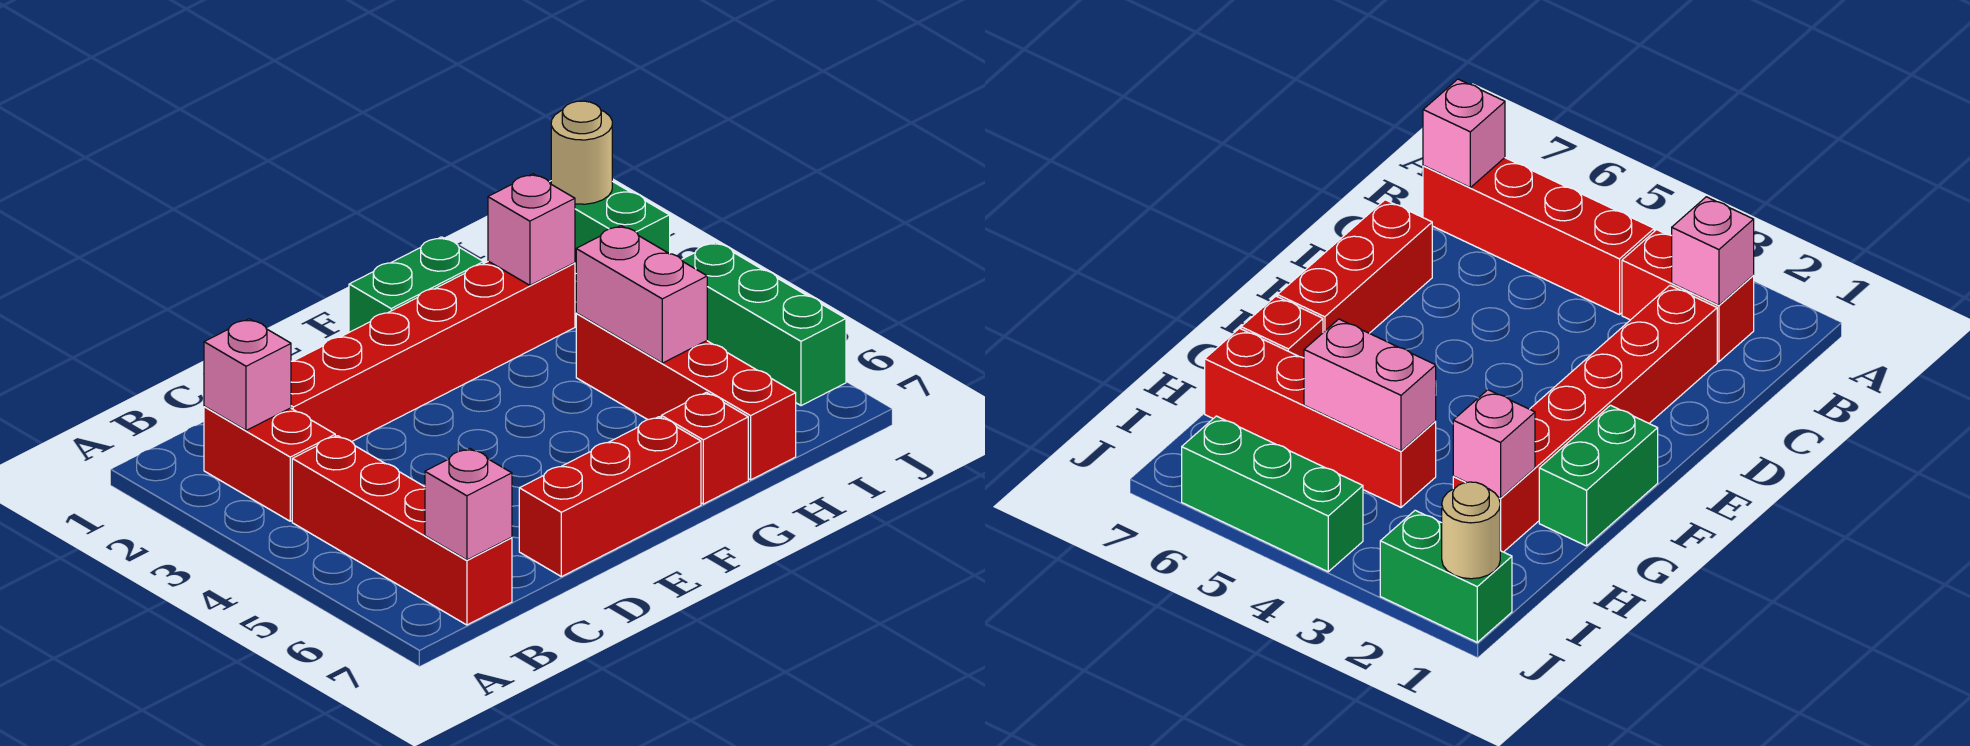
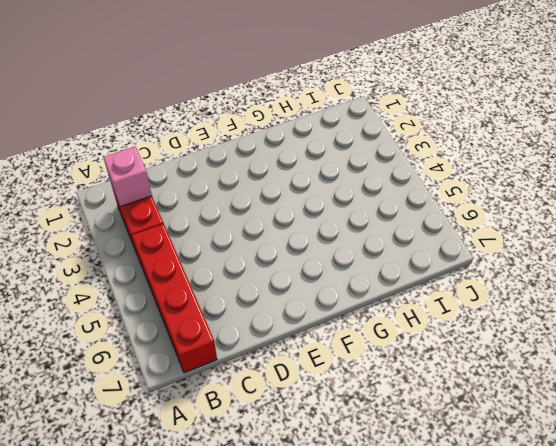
none -> red brick C2:H2 level 1
none -> red brick D7:F7 level 1
none -> green brick F1:G1 level 1

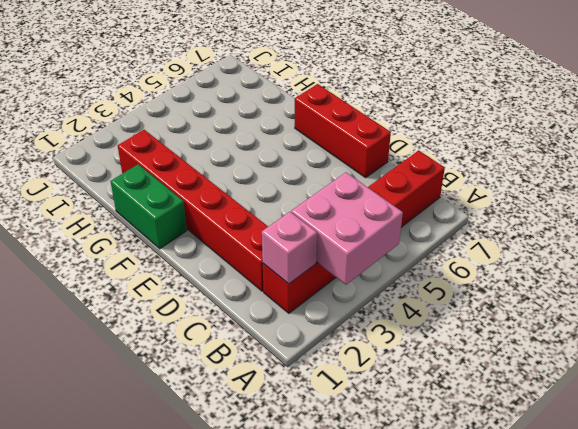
pink brick A3:B4 level 2 -> none
none -> red brick G7 level 1
none -> red brick H4:H7 level 1
none -> green brick J1:J2 level 1

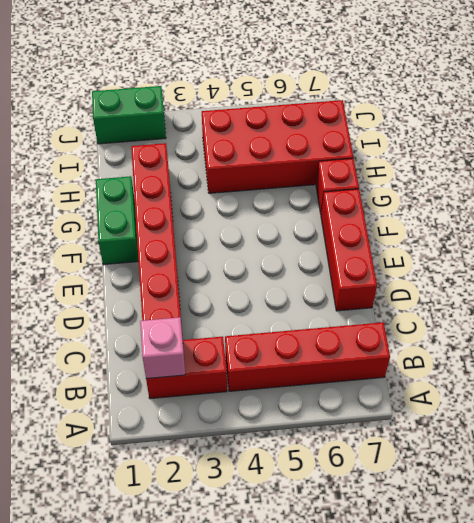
red brick H4:I7 level 1 -> red brick H4:H7 level 1
none -> green brick J4:J6 level 1
none -> pink brick B7 level 2
none -> pink brick H2 level 2

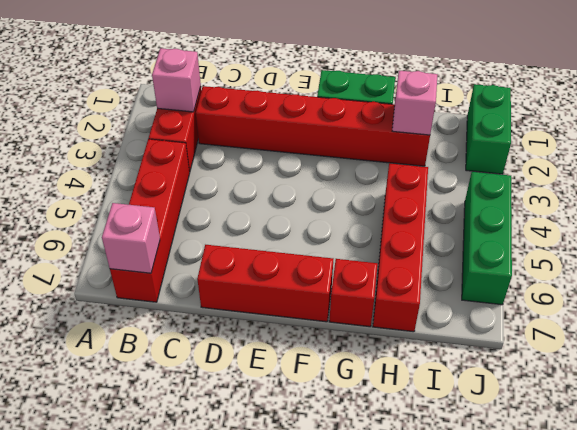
none -> pink brick H4:H5 level 2
none -> tan round brick J1 level 2

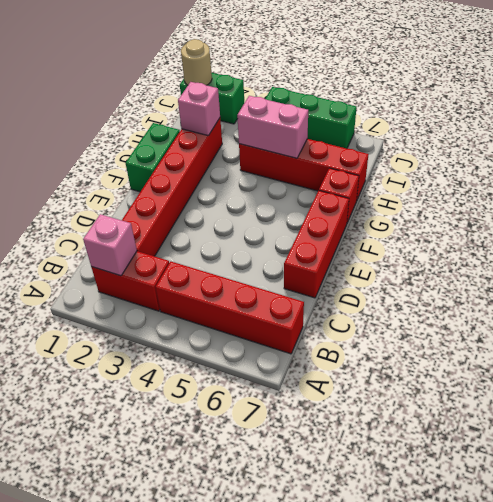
none -> pink brick B7 level 2

